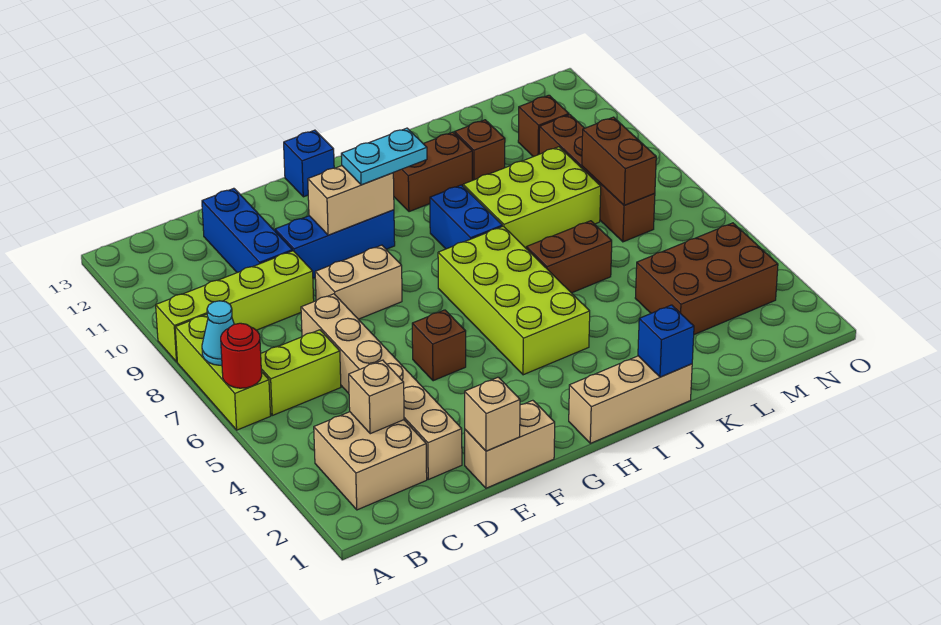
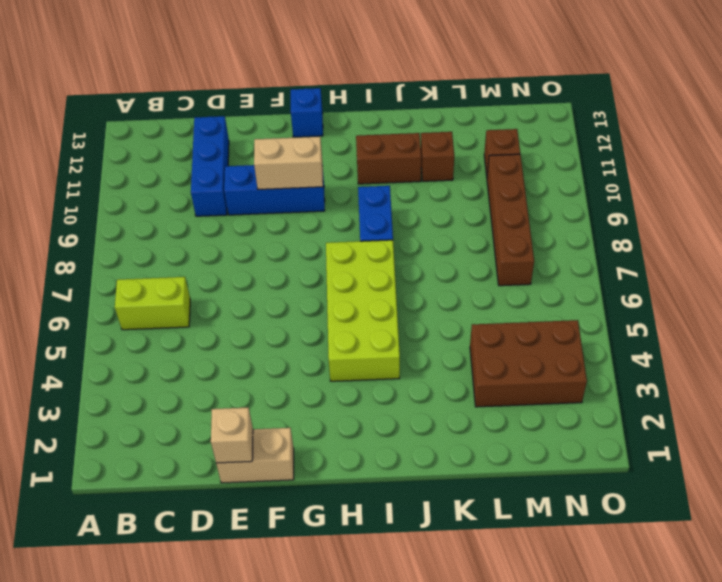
none -> lime brick A6:A8 level 1
none -> lime brick A9:D9 level 1
none -> tan brick B2:C3 level 1

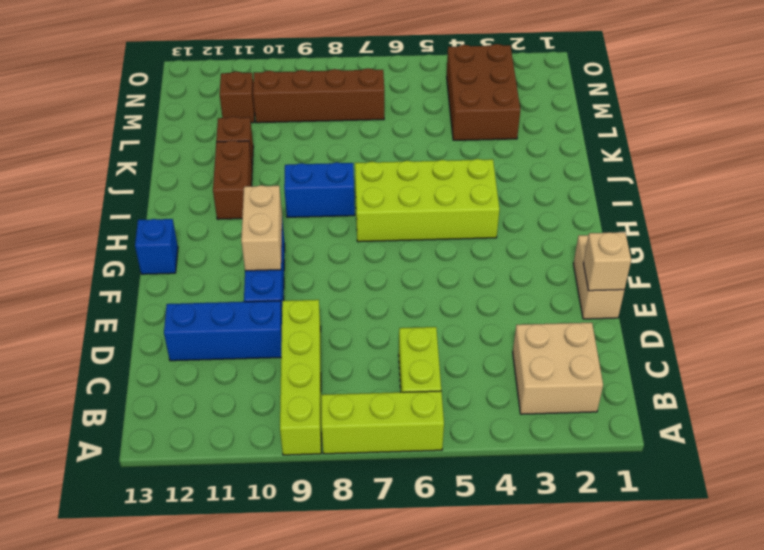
none -> tan brick D2:D7 level 1
none -> tan brick E8:F8 level 1
none -> brown brick F5 level 1

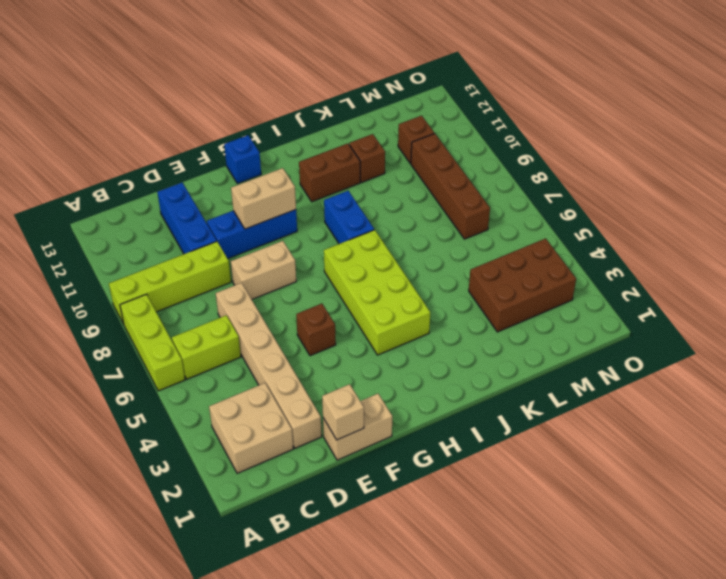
none -> tan brick H1:J1 level 1
none -> brown brick J6:K6 level 1
none -> lime brick J8:L9 level 1

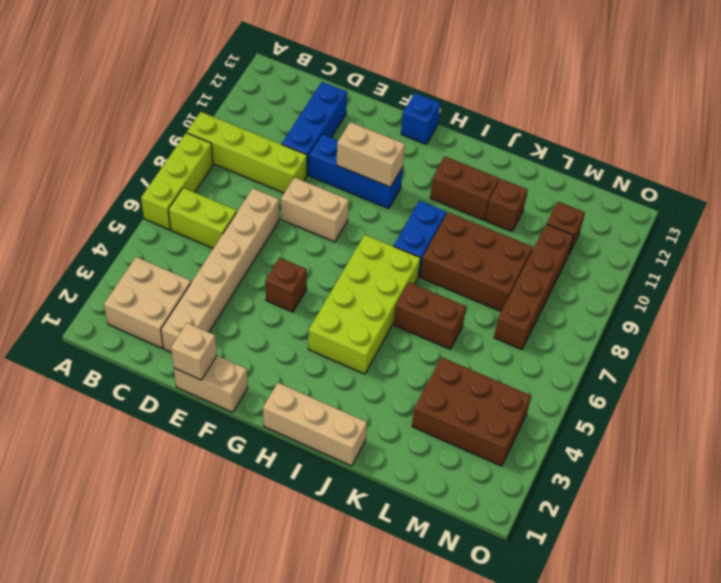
brown brick J8:L9 level 1 -> lime brick J8:L9 level 1
none -> red round brick A6 level 2
none -> cyan cone A7 level 2
none -> tan brick C3 level 2

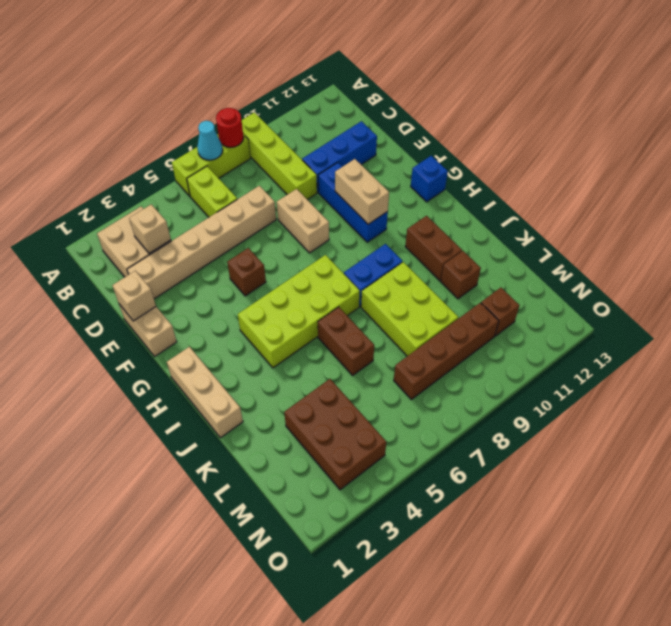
red round brick A8 level 2 -> red round brick A6 level 2
none -> blue brick J1 level 2
none -> brown brick M7:M8 level 2
none -> cyan plate G10:H10 level 3

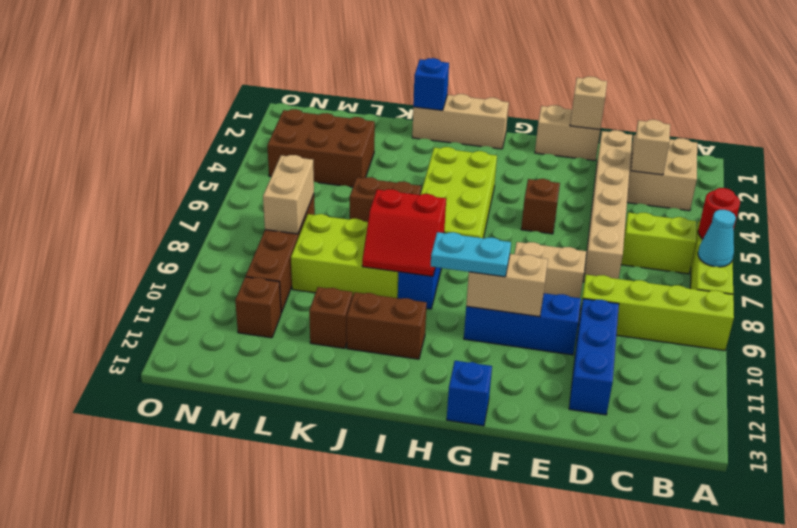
red slope I8:J9 level 2 top 8 -> none
tan brick M7:M8 level 2 -> brown brick M7:M8 level 2

